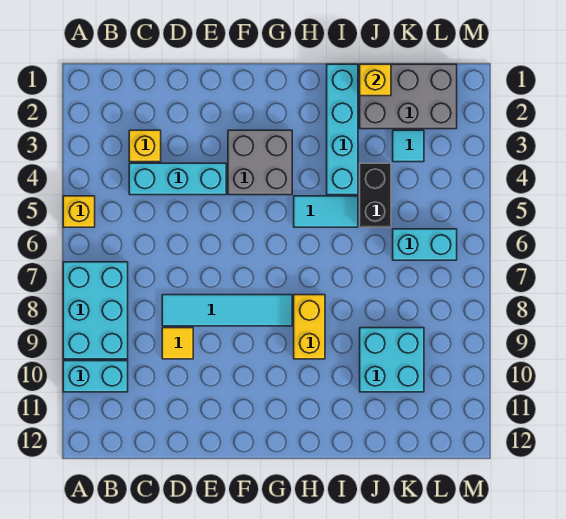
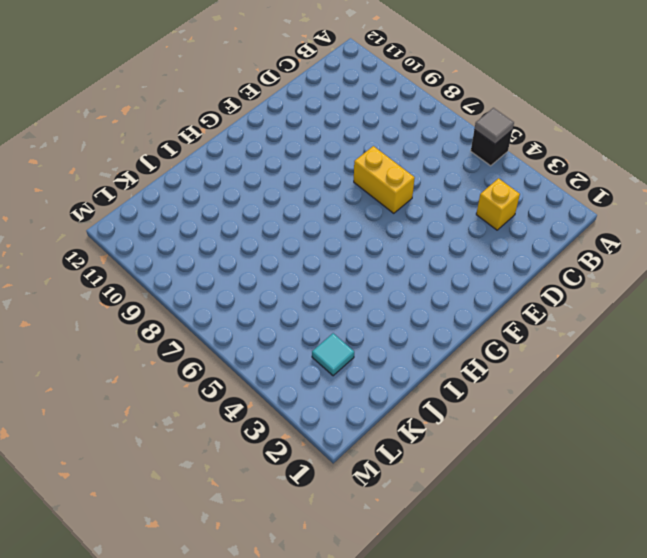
black brick A5 level 1 -> yellow brick A5 level 1
grey tile A5 level 2 -> none
yellow brick E6:E7 level 1 -> yellow brick H8:H9 level 1
none -> cyan brick A7:B9 level 1
none -> cyan brick A10:B10 level 1
none -> cyan brick C4:E4 level 1

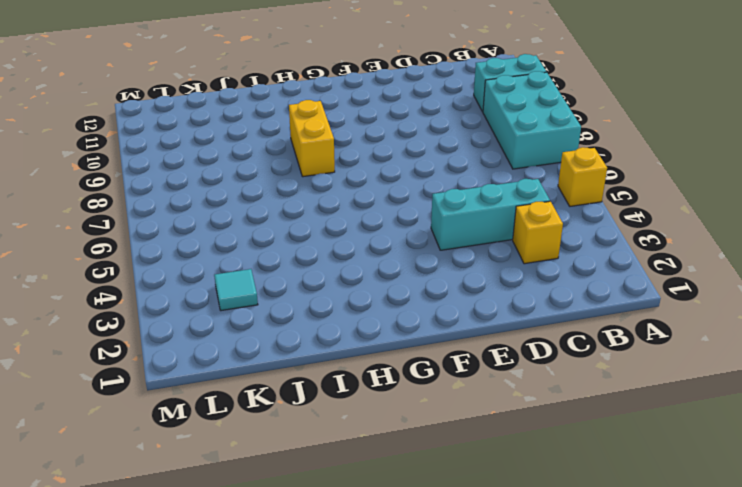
none -> cyan tile D8:G8 level 1
none -> yellow tile D9 level 1
none -> grey brick F3:G4 level 1

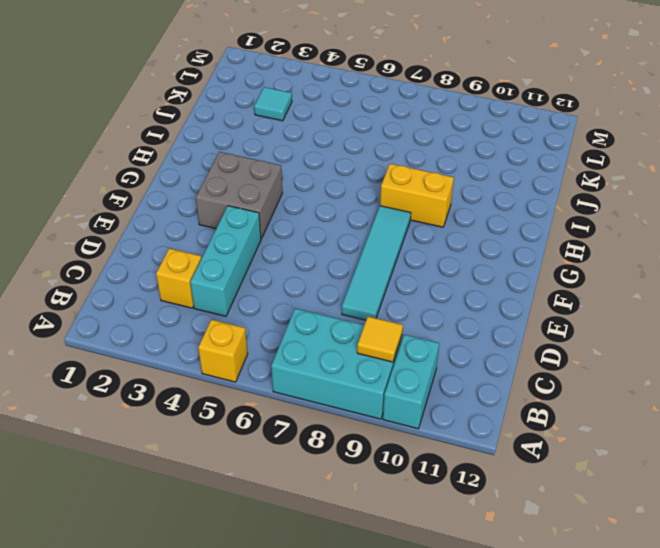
yellow tile B9 level 2 -> yellow tile D9 level 1
none -> cyan tile H5:I5 level 1
none -> cyan brick I1:I4 level 1
none -> grey brick J1:L2 level 1

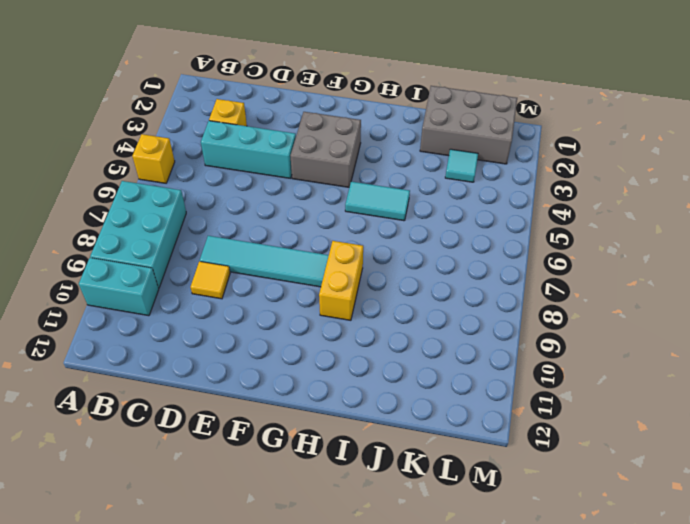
none -> cyan brick I1:I4 level 1
none -> black brick J4:J5 level 1
none -> cyan brick J9:K10 level 1

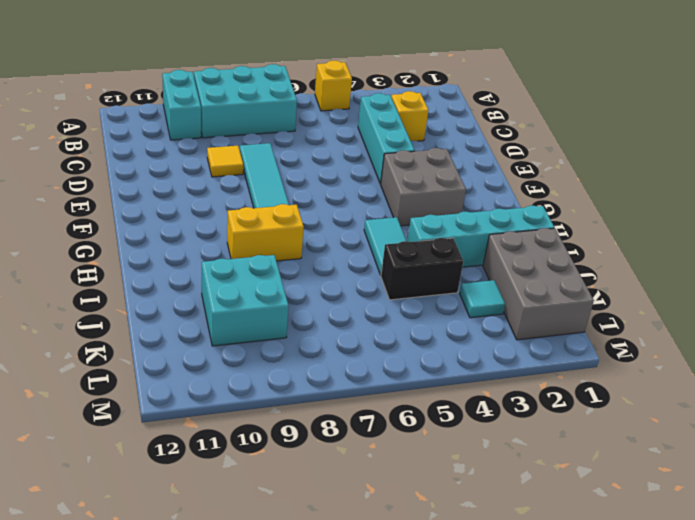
none -> cyan brick K6:L6 level 1
none -> yellow brick J1 level 2

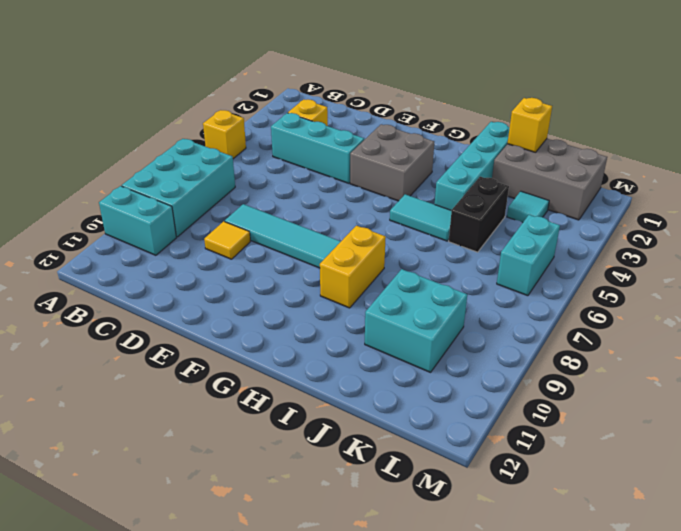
cyan brick L5:L6 level 1 -> cyan brick K6:L6 level 1

